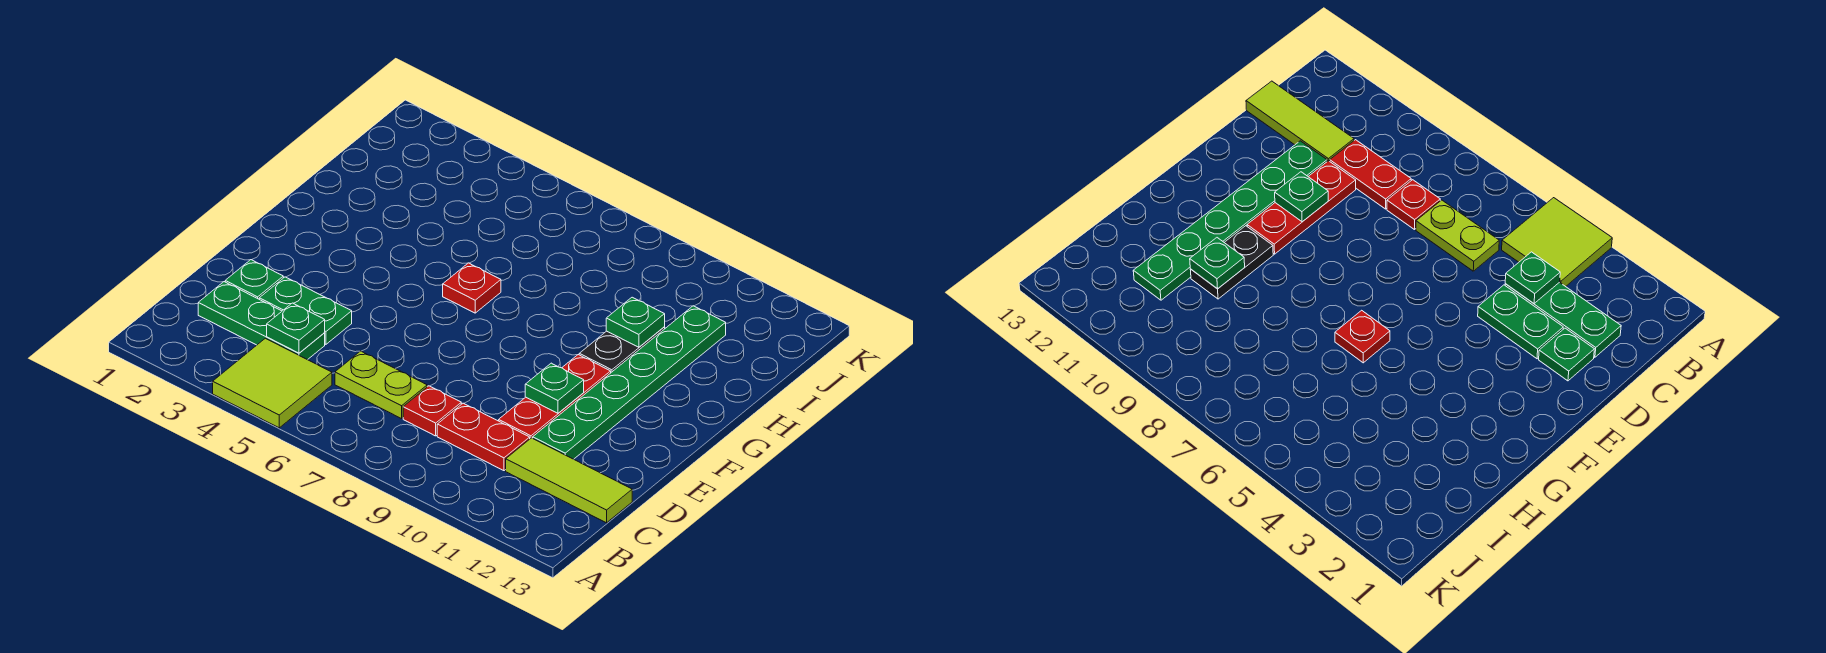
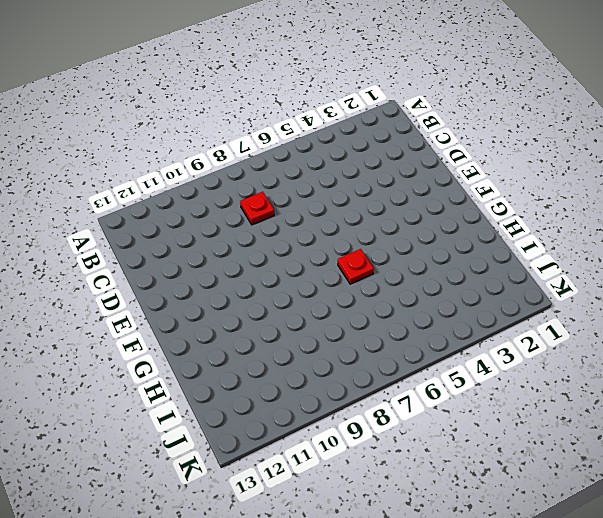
none -> lime tile A4:B5 level 1
none -> green plate C2:C4 level 1
none -> lime plate C6:C7 level 1

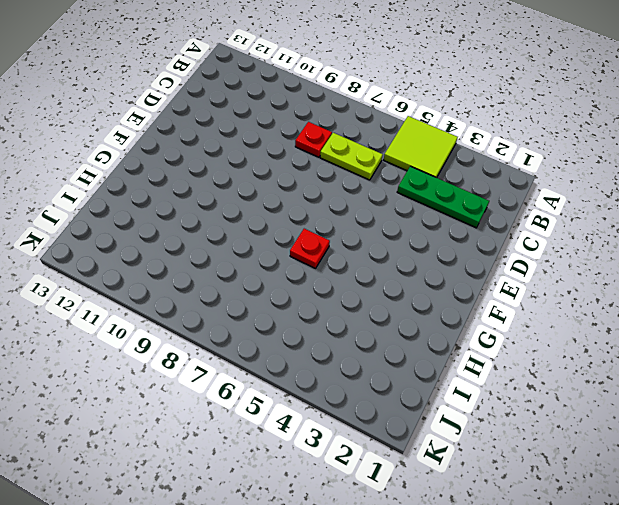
none -> red plate C9:C10 level 1
none -> lime tile C11:C13 level 1
none -> green plate D2 level 1

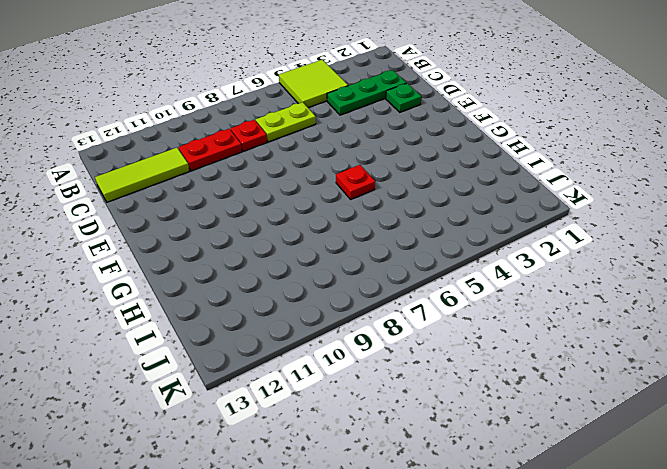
none -> green plate D3:D4 level 1
none -> red plate D10:F10 level 1
none -> green plate D11:I11 level 1

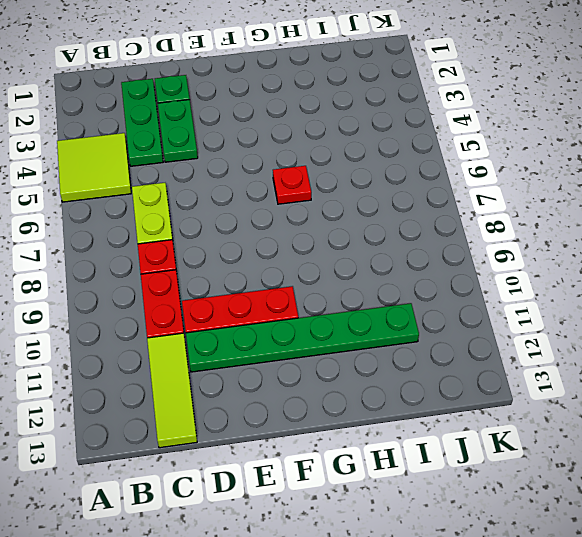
none -> black plate G10:H10 level 1
none -> green plate C4 level 2
none -> green plate E10 level 2

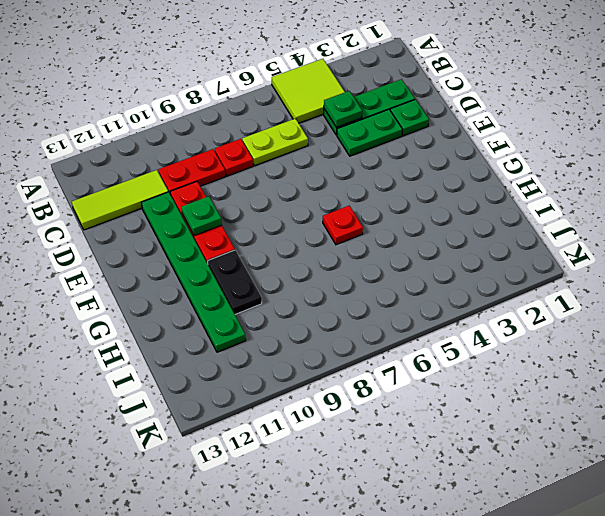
none -> green plate H10 level 2

